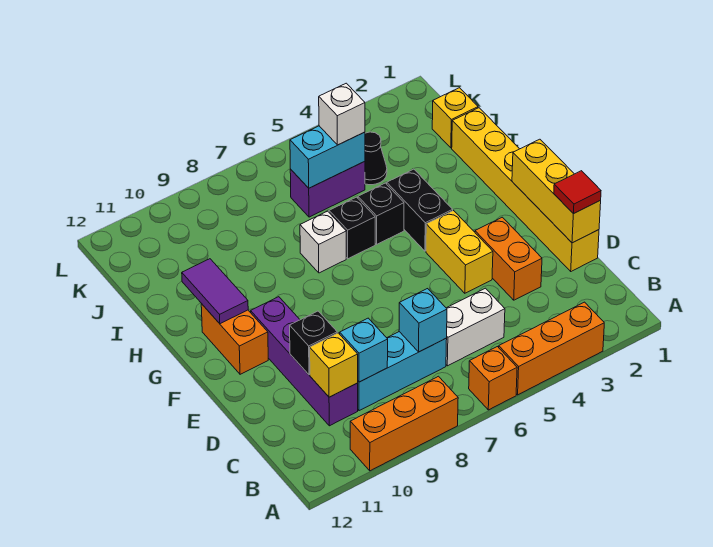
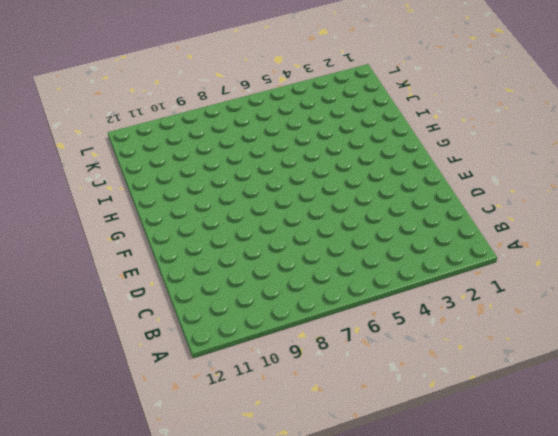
none -> orange brick A3:A5 level 1
none -> orange brick A6 level 1
none -> orange brick A8:A10 level 1

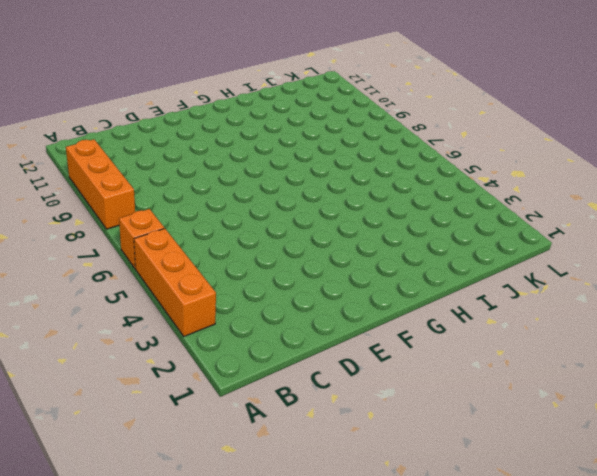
none -> white brick C5:C6 level 1
none -> cyan brick C7:C9 level 1
none -> purple brick C10:F10 level 1

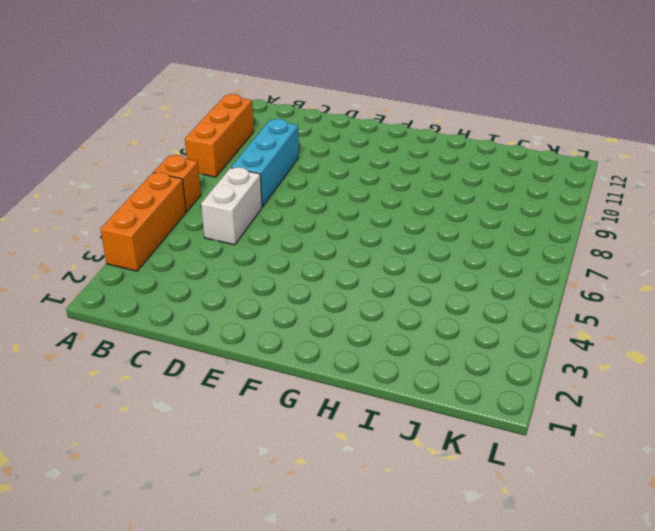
none -> purple brick C10:F10 level 1
none -> yellow brick D1:I1 level 1
none -> orange brick D3:E3 level 1

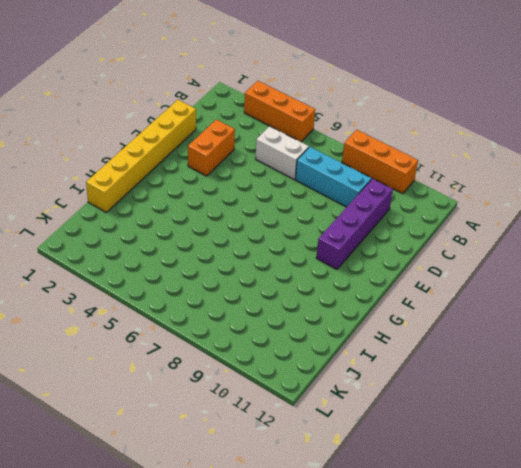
none -> orange brick A6 level 1
none -> yellow brick E4:F4 level 1
none -> orange brick F11:G11 level 1

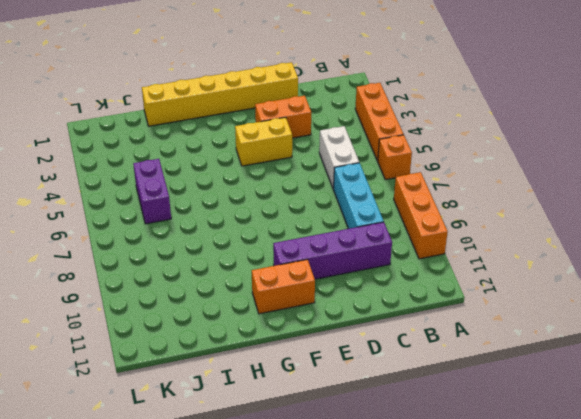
none -> black brick G4:H4 level 1
none -> black brick H5 level 1
none -> black brick H6 level 1

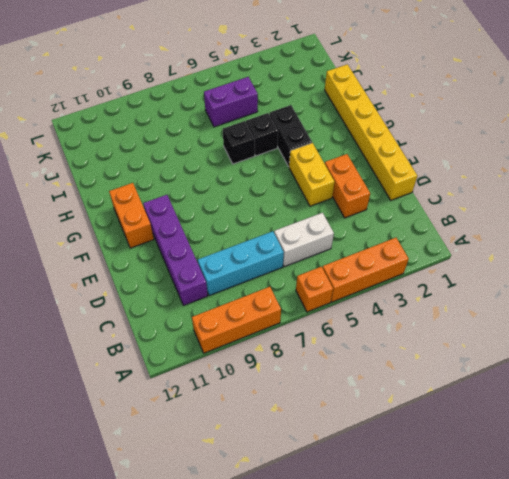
none -> white brick H7 level 1
none -> yellow brick J1 level 1
none -> black cone J4 level 1

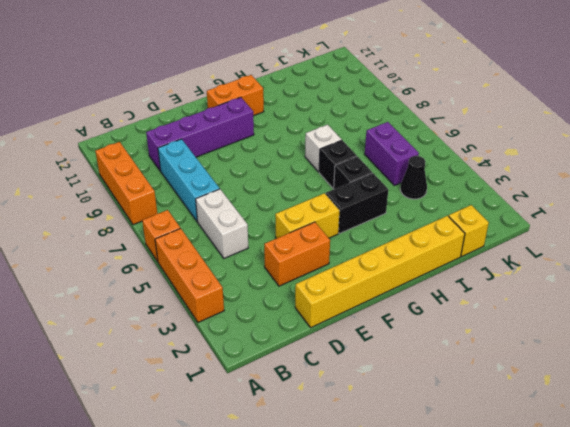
none -> cyan brick C7 level 2
none -> cyan brick C9 level 2
none -> yellow brick C10 level 2

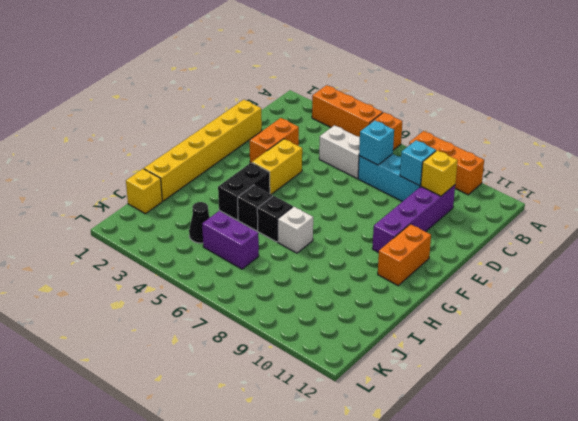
none -> yellow brick D1:F1 level 2
none -> black brick D10 level 2
none -> purple tile G11:H11 level 2

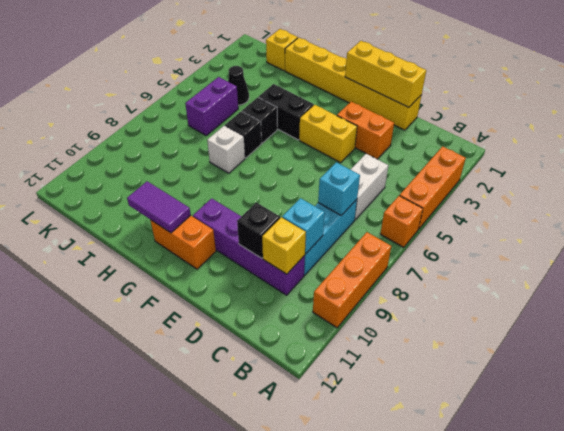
none -> cyan brick J5:J6 level 2
none -> red tile D1 level 3
none -> white brick J5 level 3

